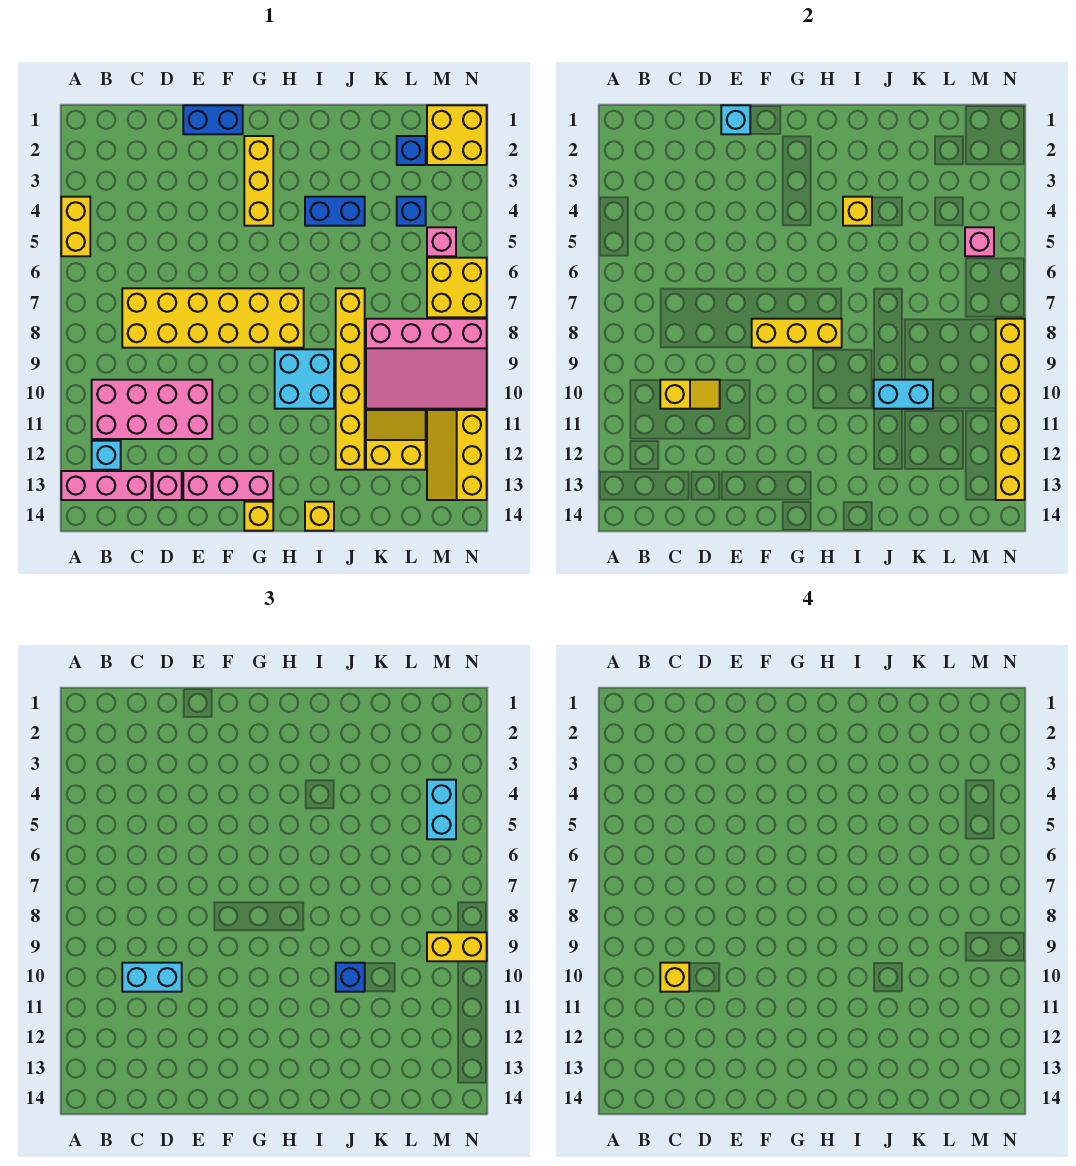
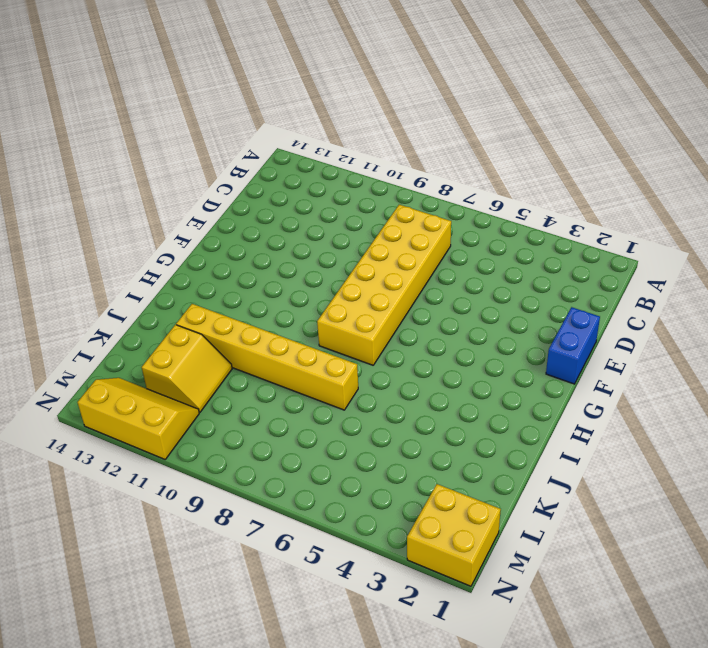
none -> yellow brick A4:A5 level 1
none -> pink brick A13:C13 level 1
none -> pink brick B10:E11 level 1
none -> cyan brick B12 level 1

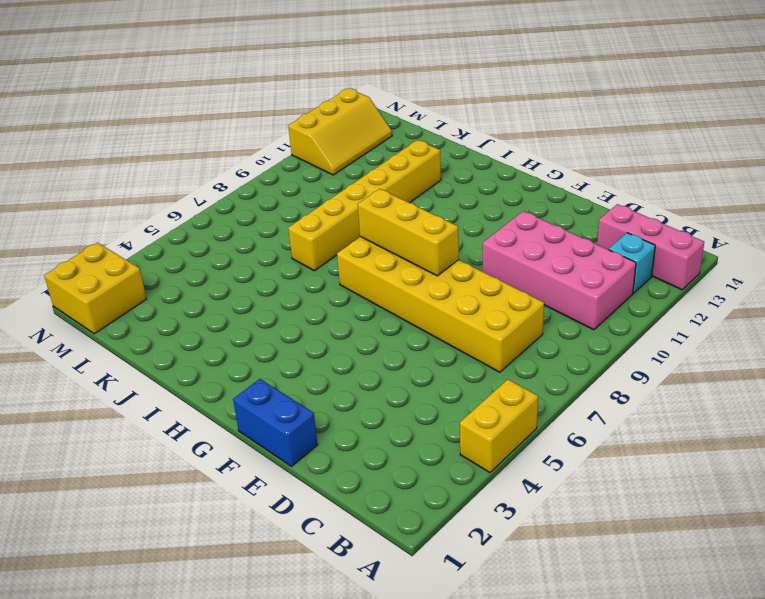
none -> pink brick D13 level 1
none -> pink brick E13:G13 level 1
none -> yellow brick G2:G4 level 1
none -> yellow brick G14 level 1

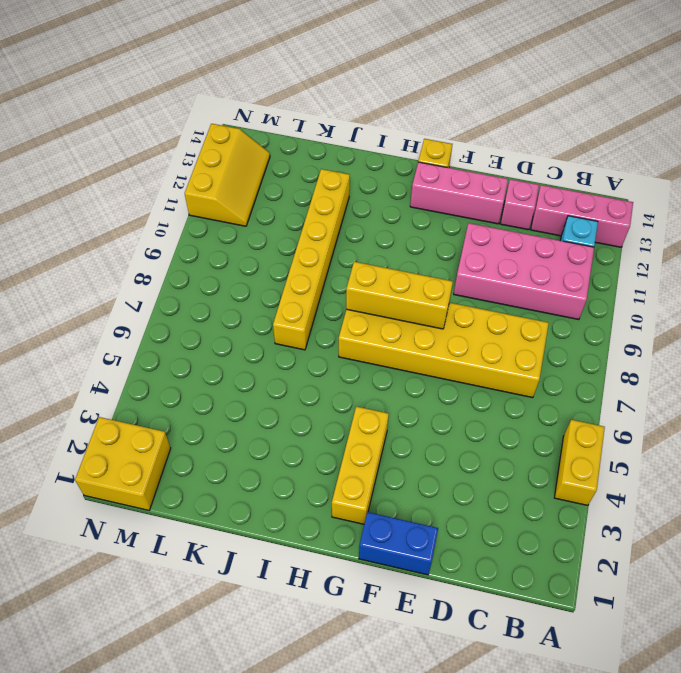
none -> cyan brick H9:I10 level 1
none -> blue brick I4:J4 level 1
none -> yellow brick I14 level 1
none -> pink slope K8:N10 level 1 top 8

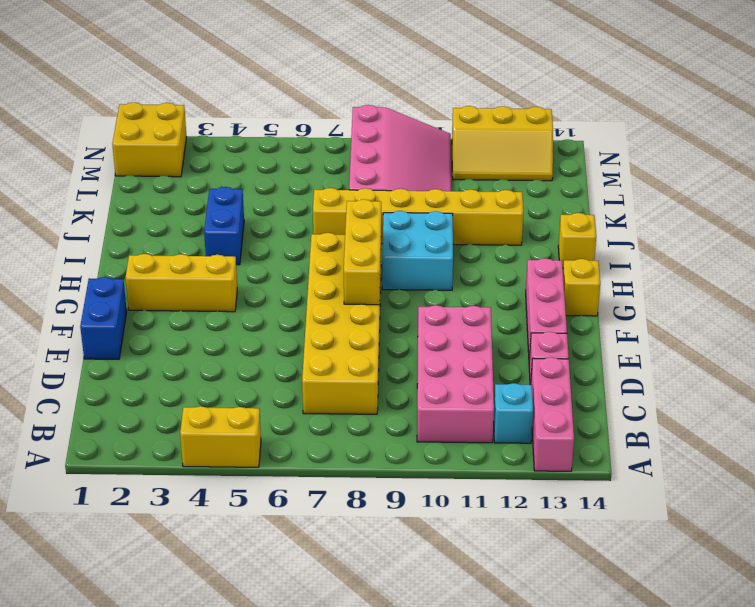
none -> yellow slope K11:L12 level 1 top 12
none -> blue brick L2 level 1
none -> blue brick L4 level 1
none -> pink brick M5 level 1

